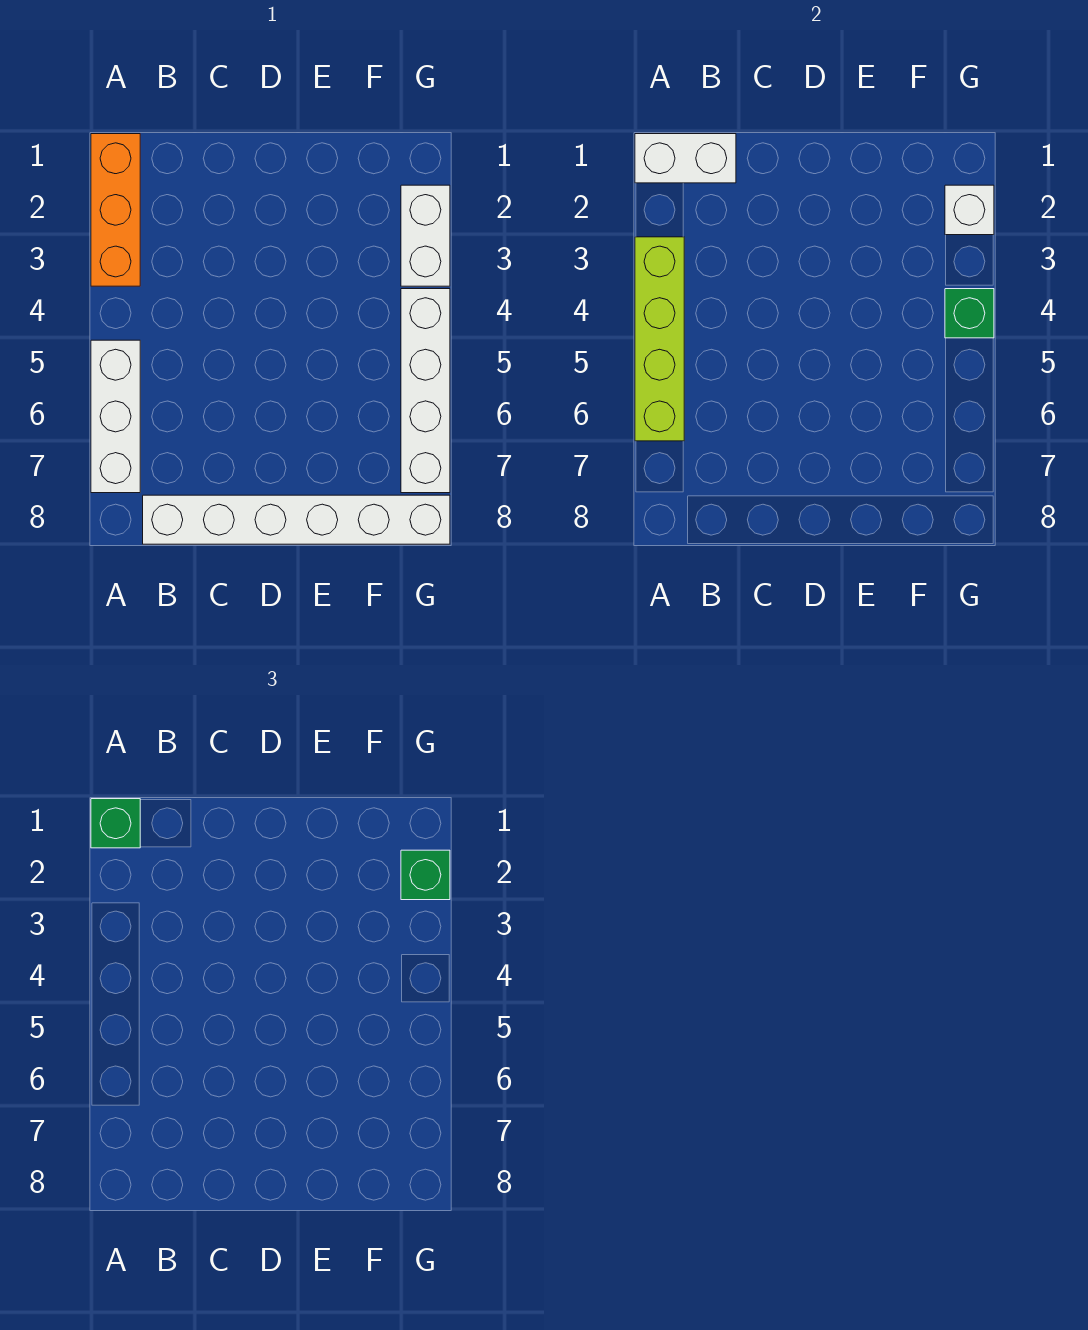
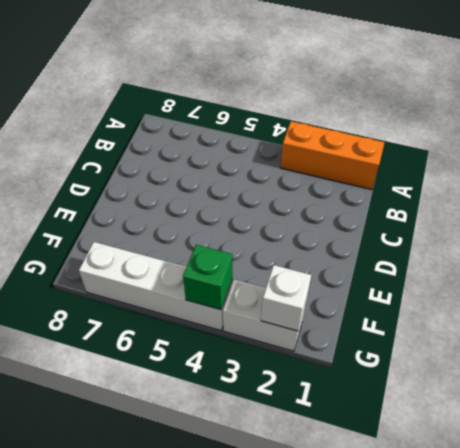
none -> white brick A5:A7 level 1
none -> white brick B8:G8 level 1

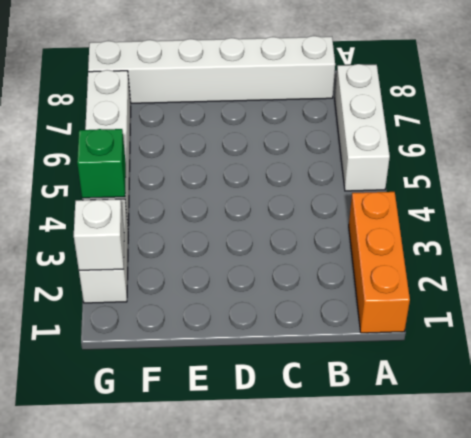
none -> white brick A1:B1 level 2
none -> lime brick A3:A6 level 2

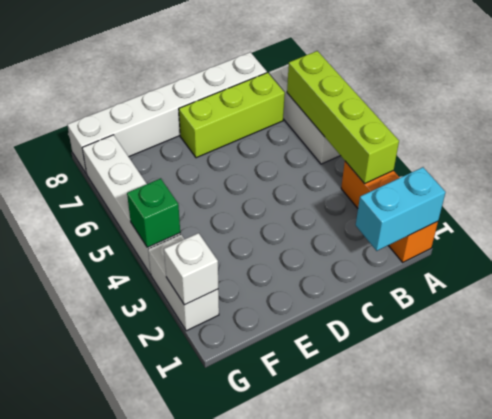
cyan brick A1:B1 level 2 -> white brick A1:B1 level 2
lime brick B7:D7 level 1 -> none
none -> green brick A1 level 3
none -> green brick G2 level 3

